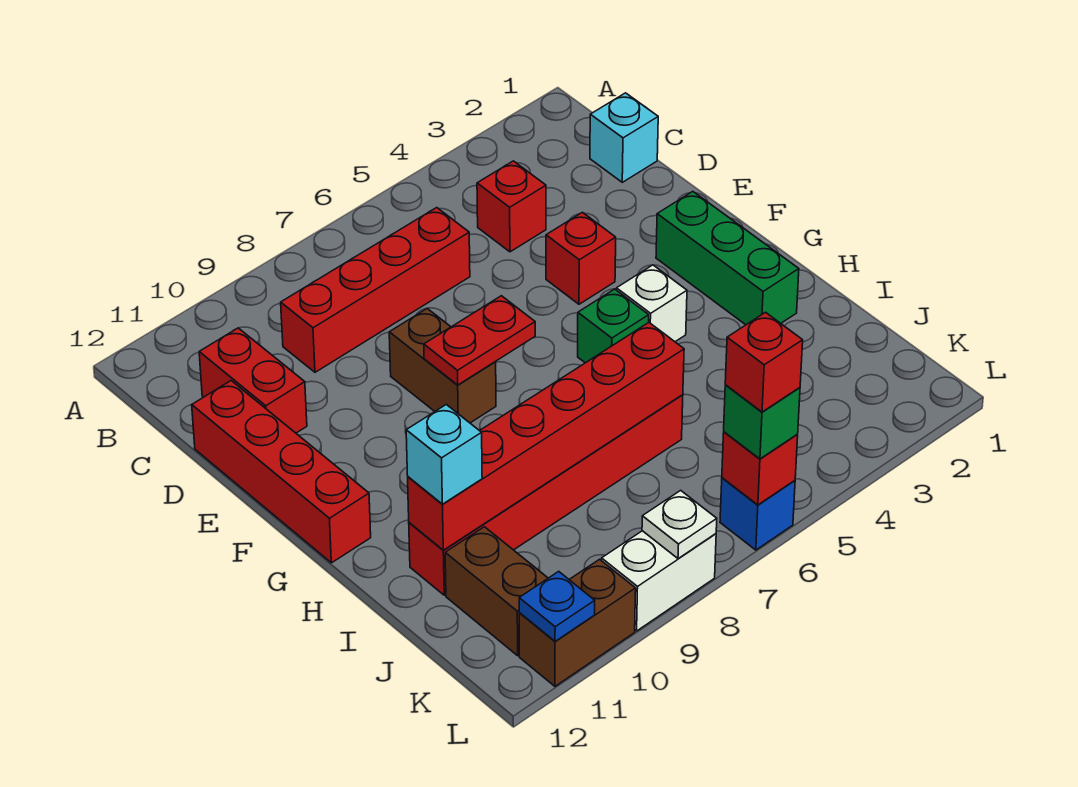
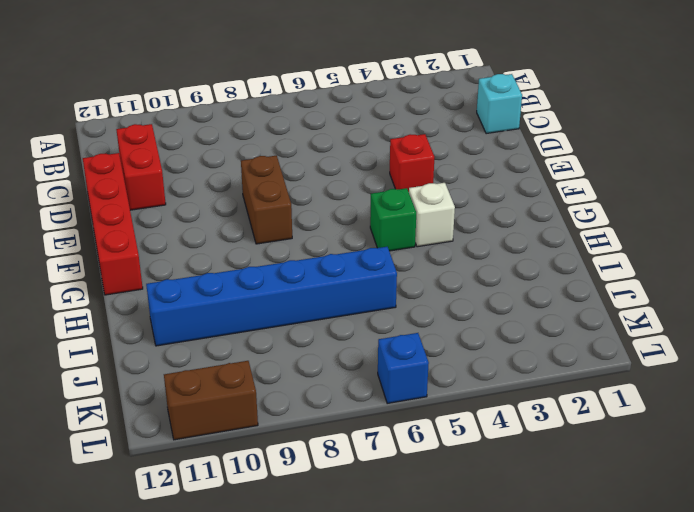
blue brick I6:I11 level 1 -> red brick I6:I11 level 1
none -> red brick C4 level 1
none -> red brick C6:C9 level 1
none -> green brick F2:H2 level 1

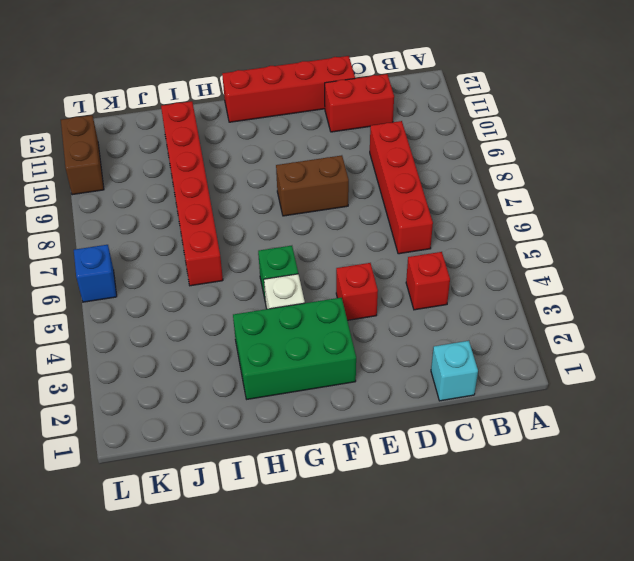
green brick F2:H3 level 1 -> green brick F2:H2 level 1
none -> brown brick J11:K11 level 1
none -> white brick L8:L9 level 1
none -> red plate F7:F8 level 2

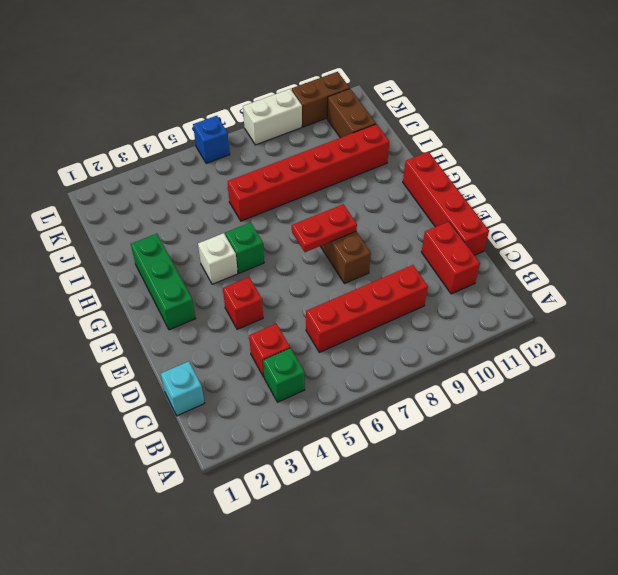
green brick B4 level 1 -> green brick L6 level 3
none -> red brick I6:I11 level 2
none -> red brick L6 level 2
none -> white plate L8 level 2

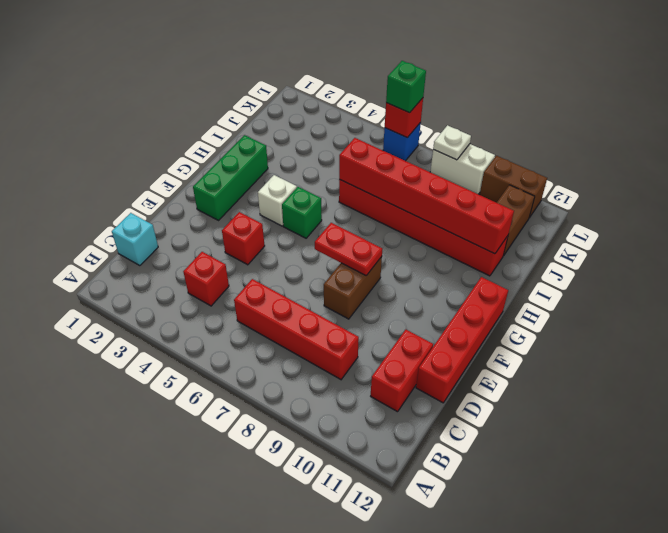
none -> blue plate L11 level 2
none -> cyan brick I11 level 3
none -> red brick L6 level 4

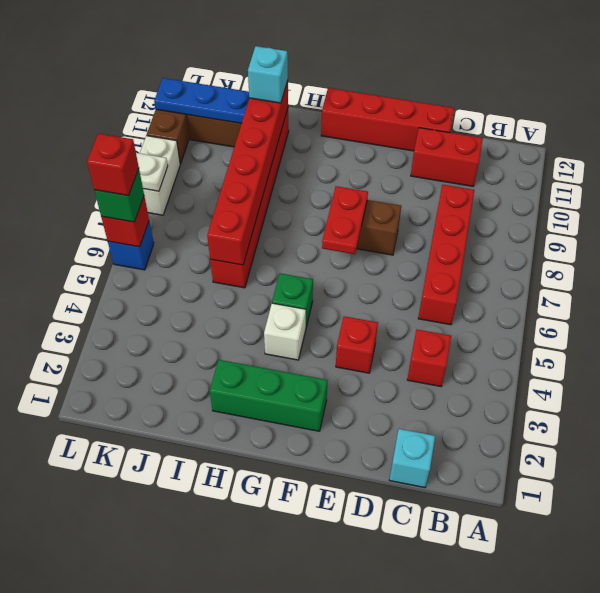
blue plate J11:L11 level 2 -> blue plate L11 level 2

